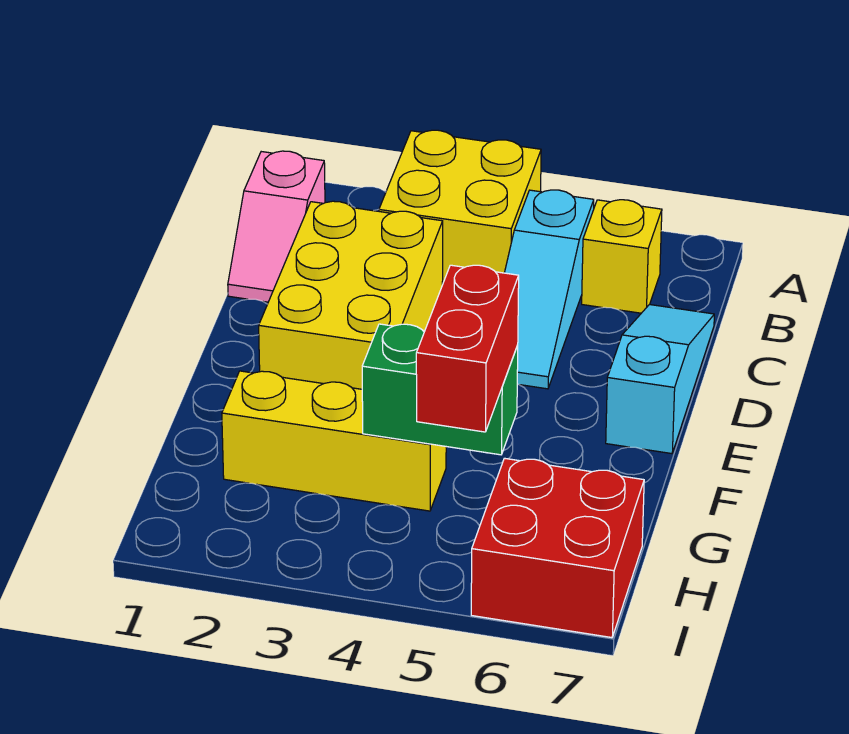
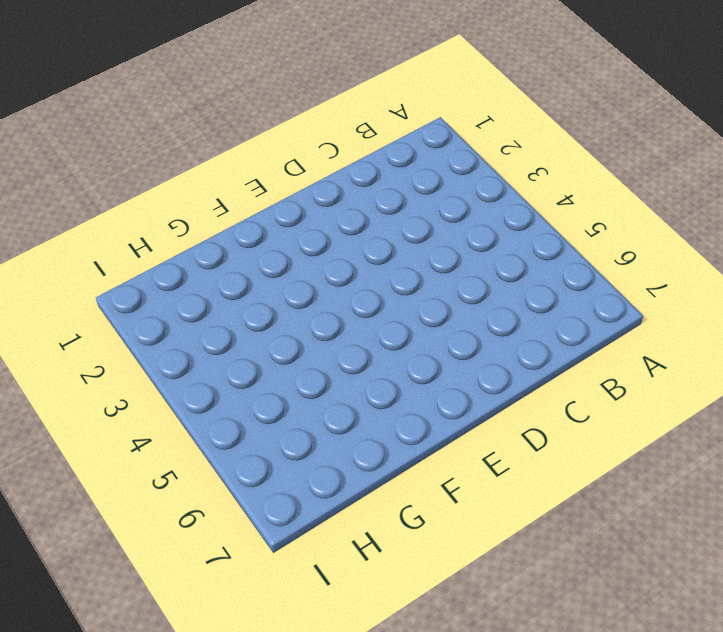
none -> yellow brick A3:B4 level 1
none -> pink slope B1:C1 level 1 top B

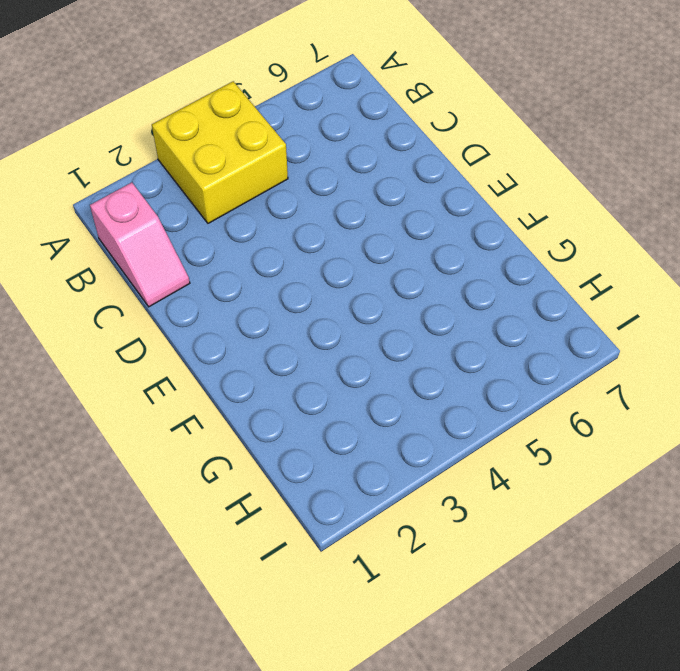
none -> cyan slope B5:D5 level 1 top B
none -> yellow brick B6 level 1

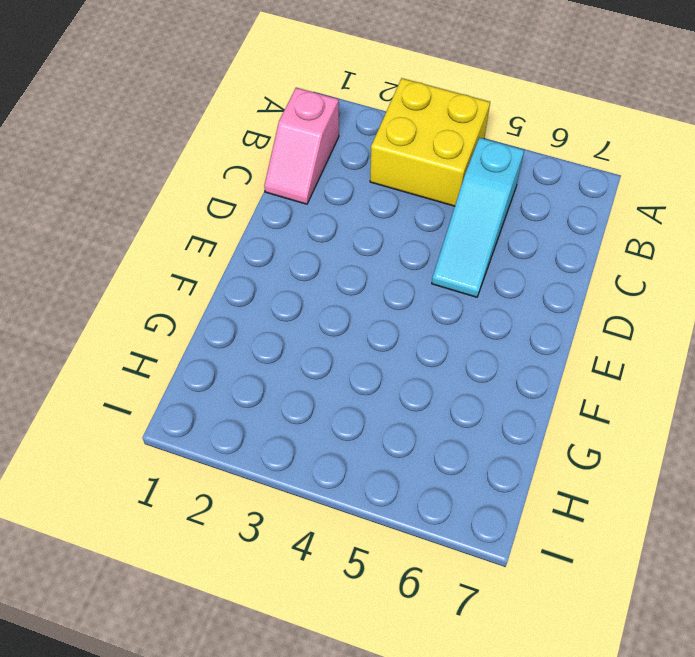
none -> yellow brick B6 level 1
none -> yellow brick C2:E3 level 1

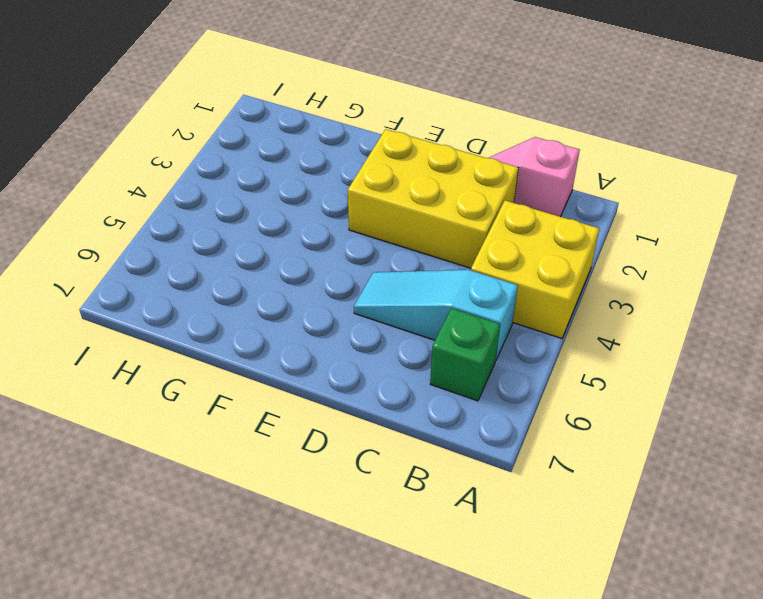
green brick B6 level 1 -> yellow brick B6 level 1
none -> cyan slope C7:E7 level 1 top E
none -> yellow brick G2:G4 level 1

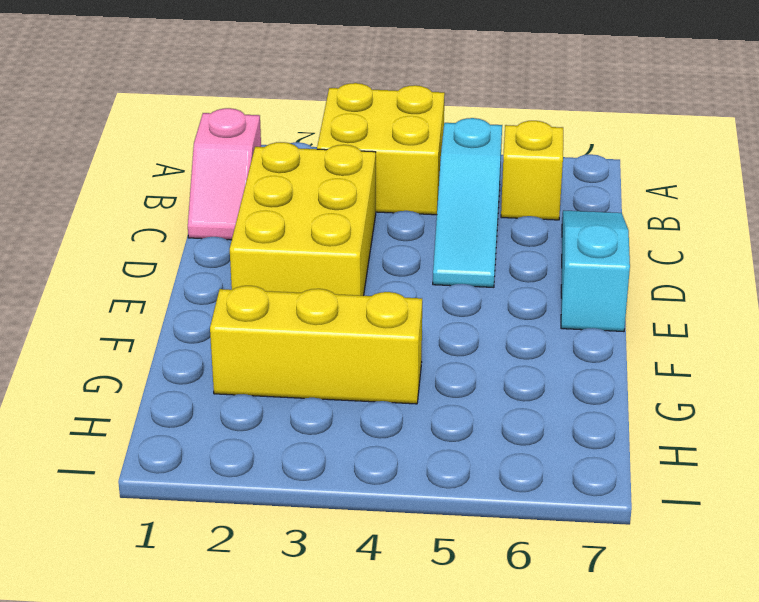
none -> red brick H6:I7 level 1
none -> green brick G4:G5 level 2

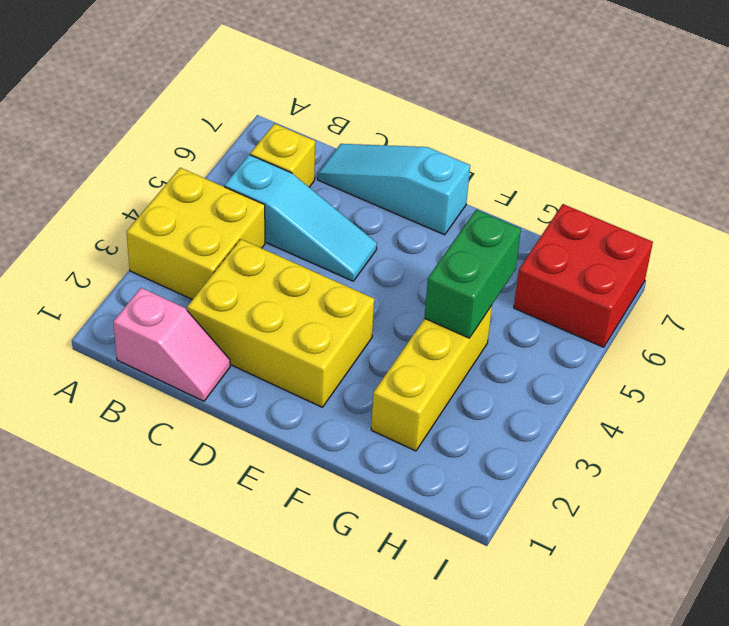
none -> red brick G5:H5 level 3

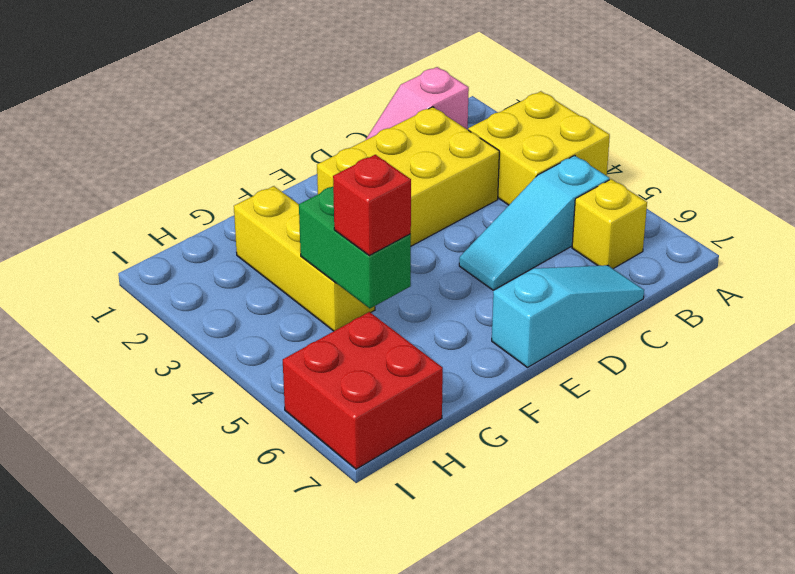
red brick G5 level 3 -> red brick G5:H5 level 3

